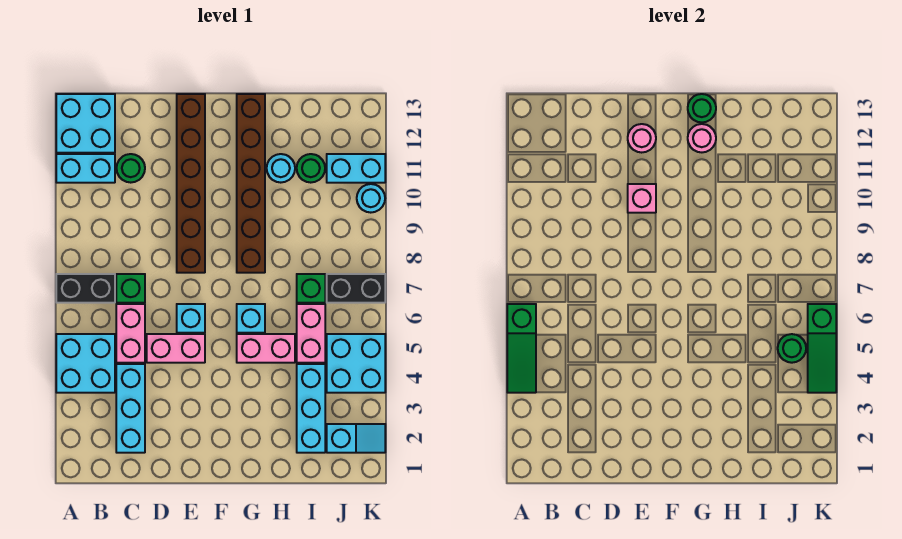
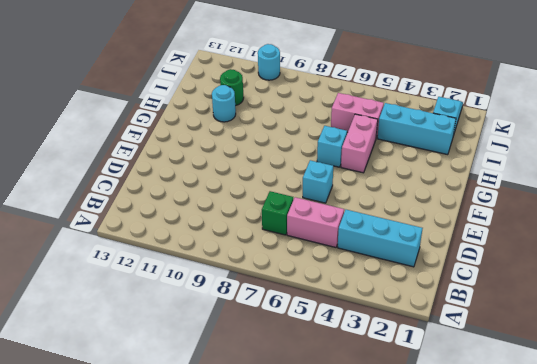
none -> cyan brick A4:B5 level 1
none -> black brick A7:B7 level 1
none -> cyan brick A11:B11 level 1
none -> cyan brick A12:B13 level 1

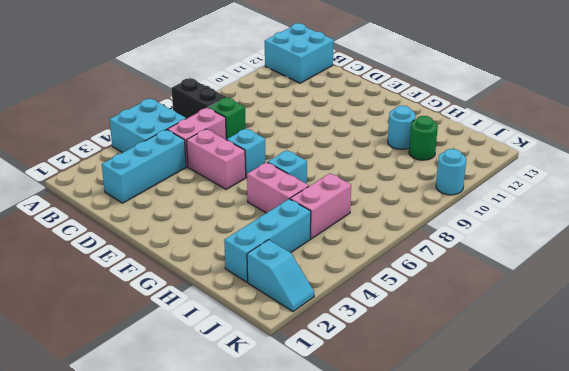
none -> cyan brick A11:B11 level 1
none -> green round brick C11 level 1
none -> brown brick E8:E13 level 1
none -> brown brick G8:G13 level 1

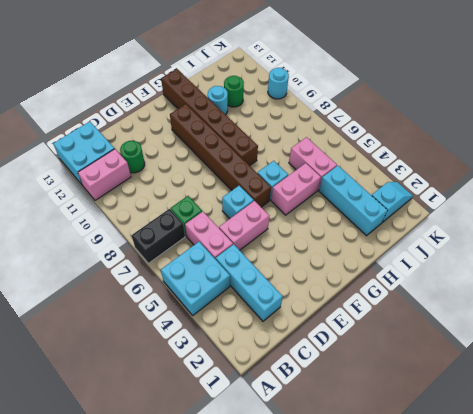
pink brick A11:B11 level 1 -> cyan brick A11:B11 level 1
brown brick F6:F11 level 1 -> brown brick E8:E13 level 1
none -> green brick I7 level 1
none -> cyan brick J4:K5 level 1
none -> black brick J7:K7 level 1
none -> cyan brick J11:K11 level 1

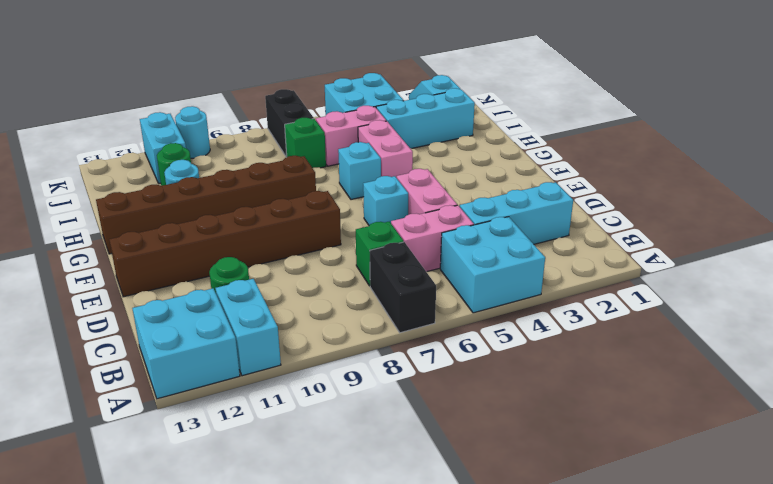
none -> green slope A4:A6 level 2 top 6
none -> pink brick E10 level 2
none -> pink round brick E12 level 2
none -> pink round brick G12 level 2

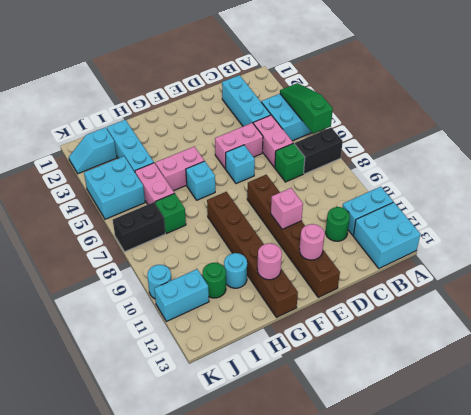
none -> green round brick G13 level 2
none -> green round brick J5 level 2
none -> green slope K4:K6 level 2 top 6

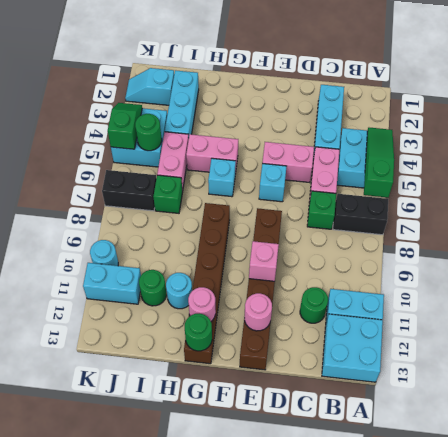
green slope K4:K5 level 2 top 5 -> green slope K4:K6 level 2 top 6

